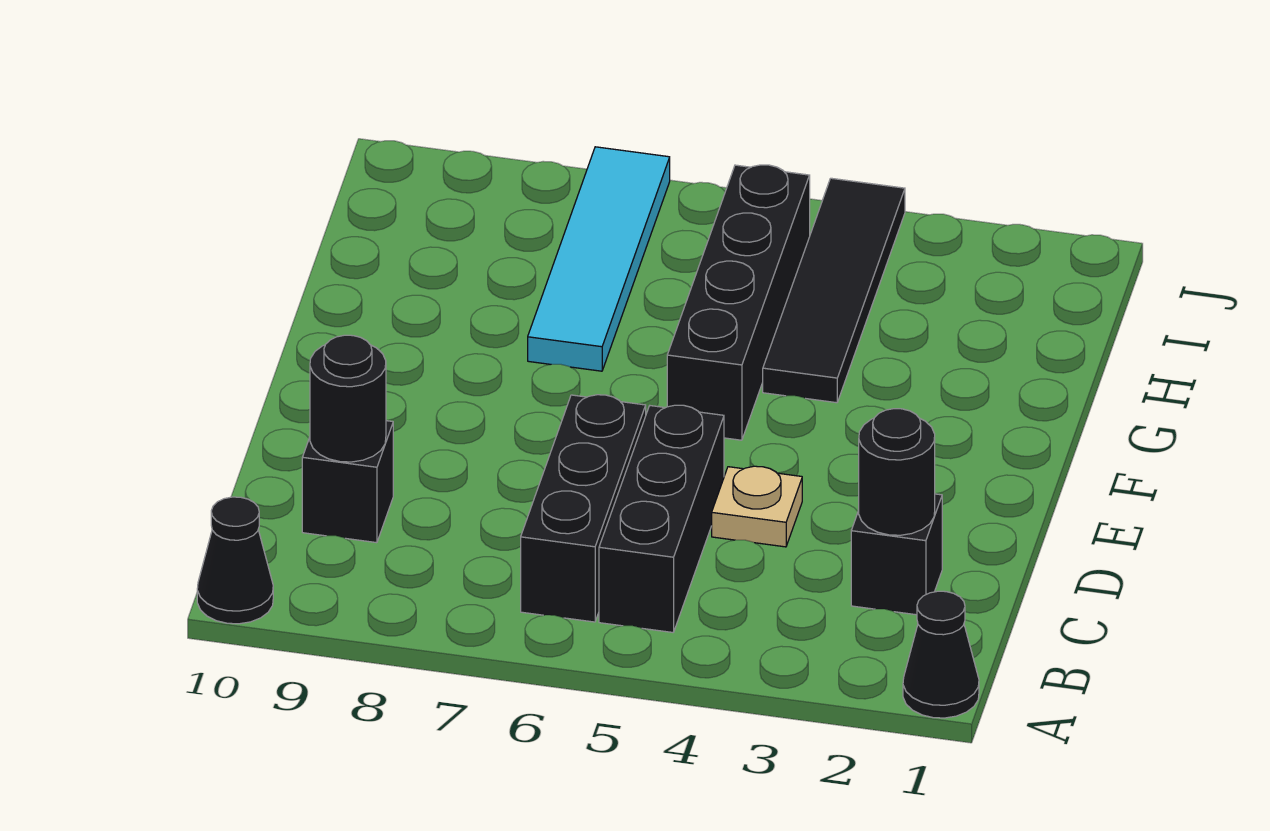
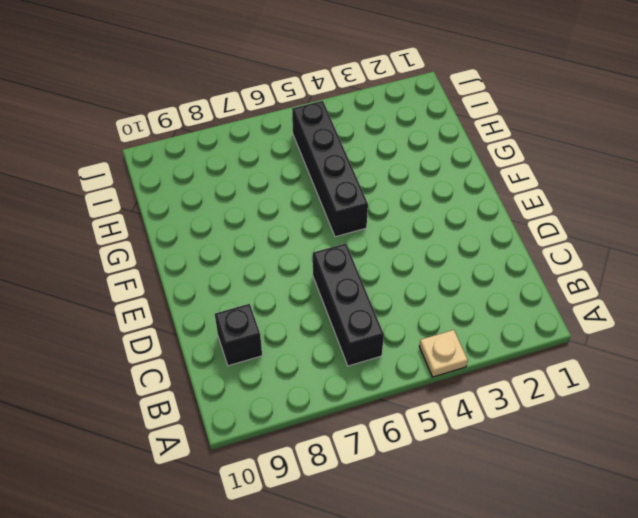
tan plate A4 level 1 -> tan plate D4 level 1
none -> black cone A1 level 1
none -> black cone A10 level 1
none -> black brick B5:D5 level 1

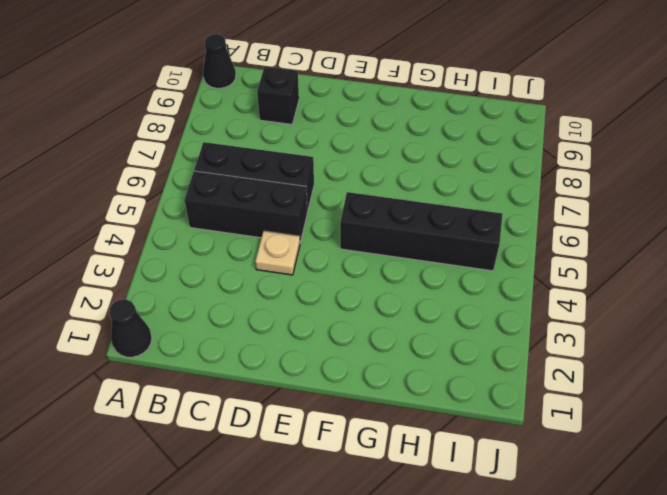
none -> black brick C2 level 1
none -> black tile G4:J4 level 1
none -> cyan tile G7:J7 level 1

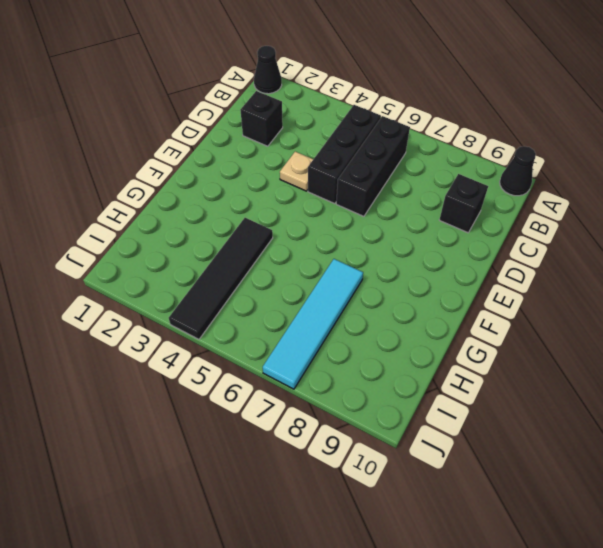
none -> black brick F5:I5 level 1
none -> black round brick C2 level 2
none -> black round brick C9 level 2

